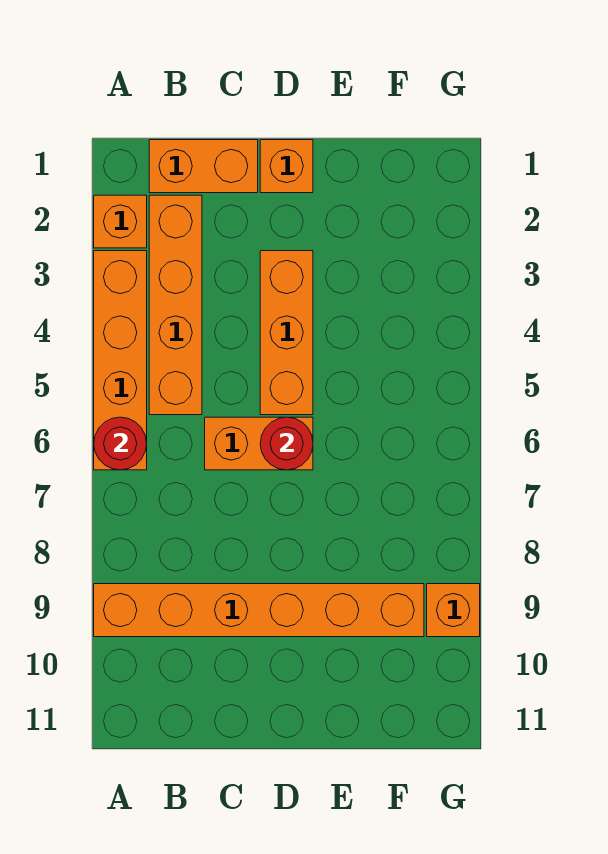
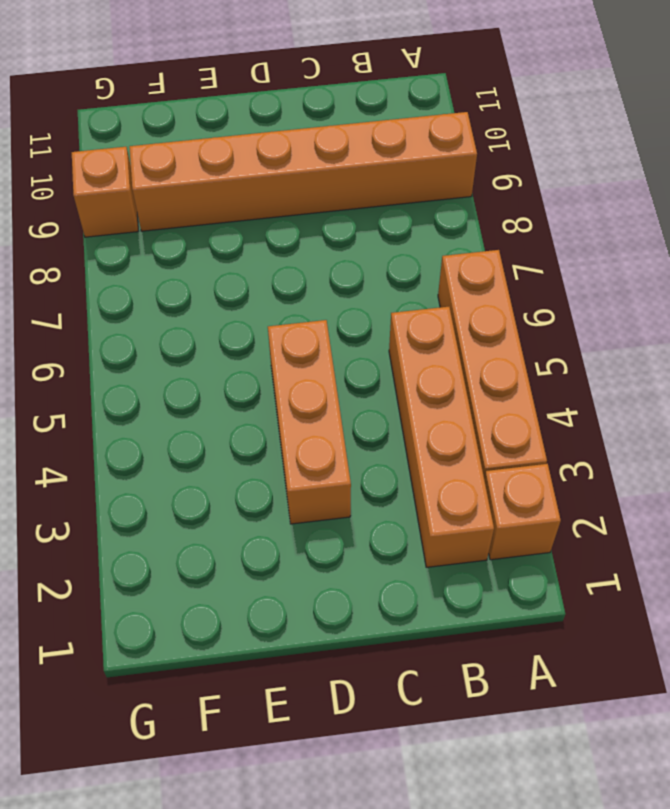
none -> orange brick B1:C1 level 1
none -> orange brick C6:D6 level 1

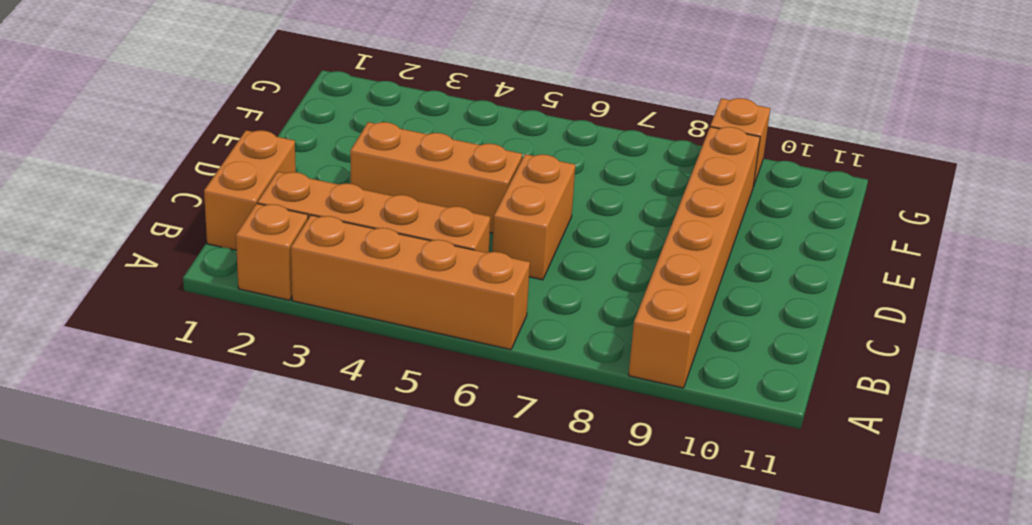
none -> orange brick D1 level 1
none -> red round brick A6 level 2

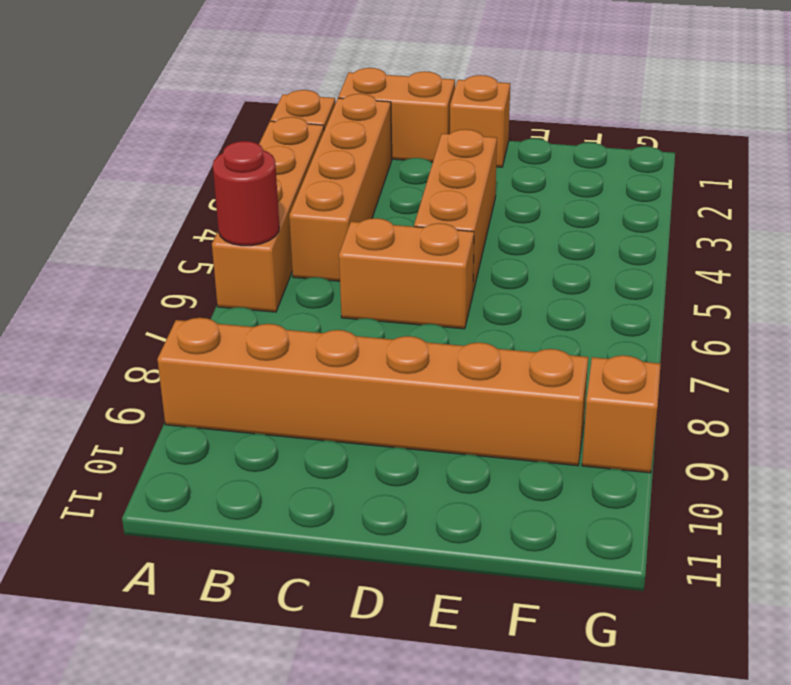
none -> red round brick D6 level 2

